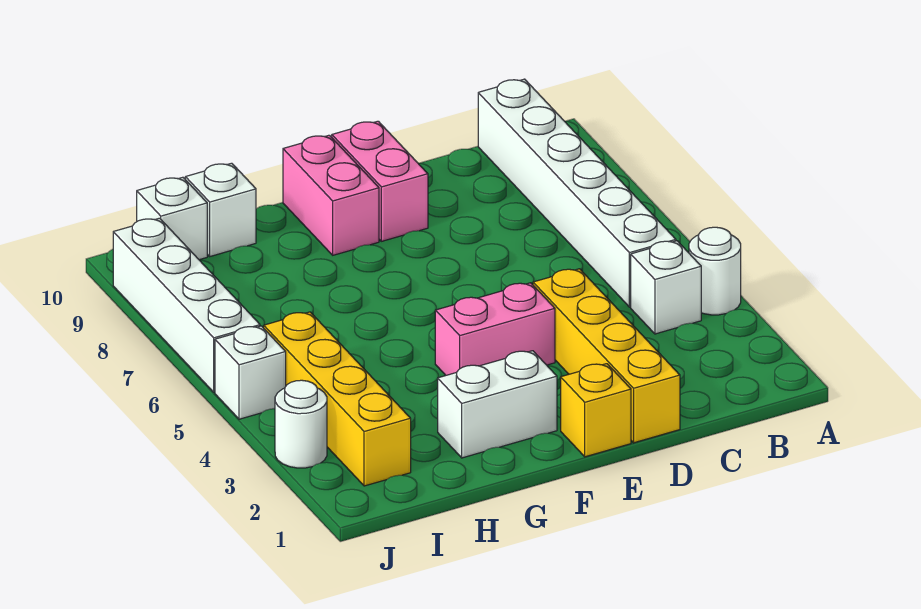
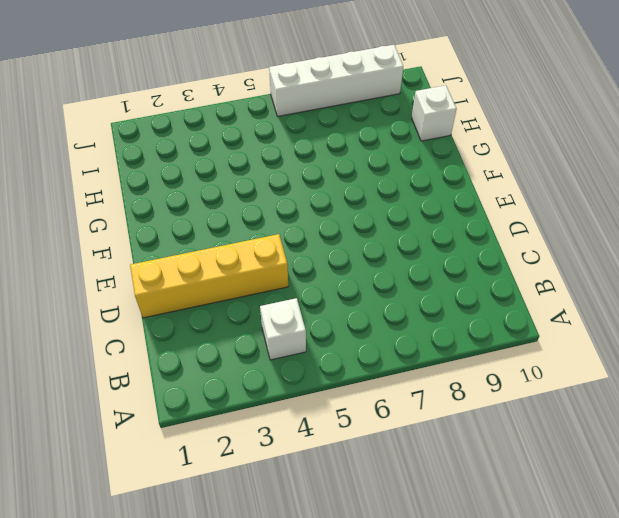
none -> white round brick A4 level 1
none -> white brick B5:B10 level 1
none -> yellow brick E1 level 1

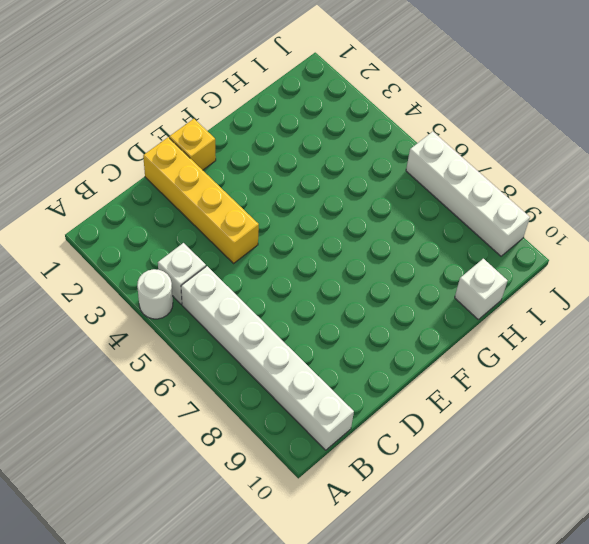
none -> pink brick E4:F4 level 1
none -> pink brick E9:E10 level 1
none -> white brick F2:G2 level 1

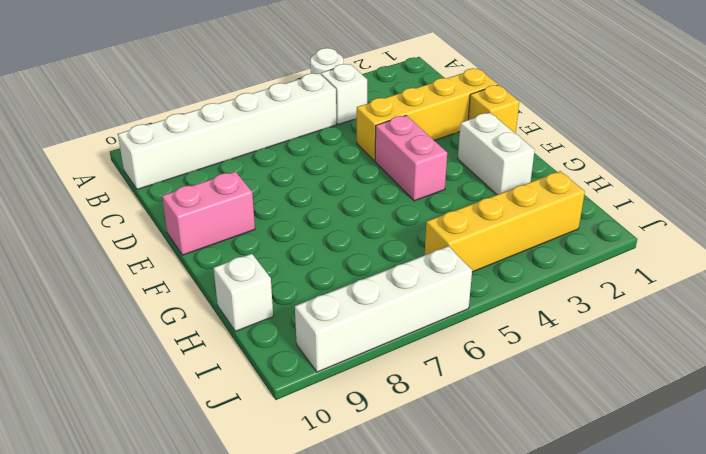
none -> pink brick F9:F10 level 1
none -> white brick I10 level 1
none -> white round brick J3 level 1

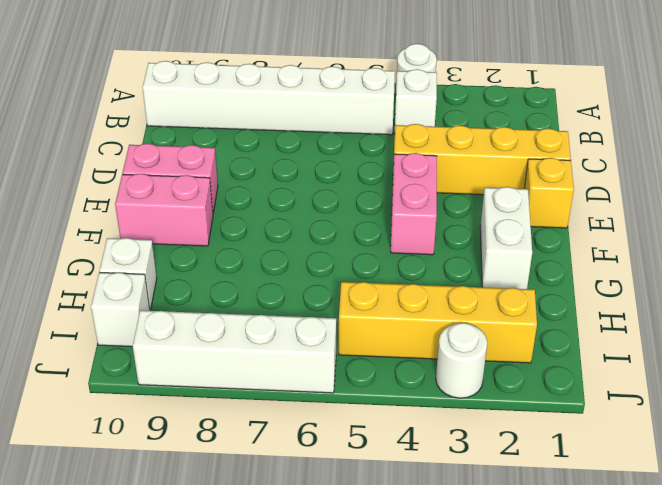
none -> white brick J5 level 1

